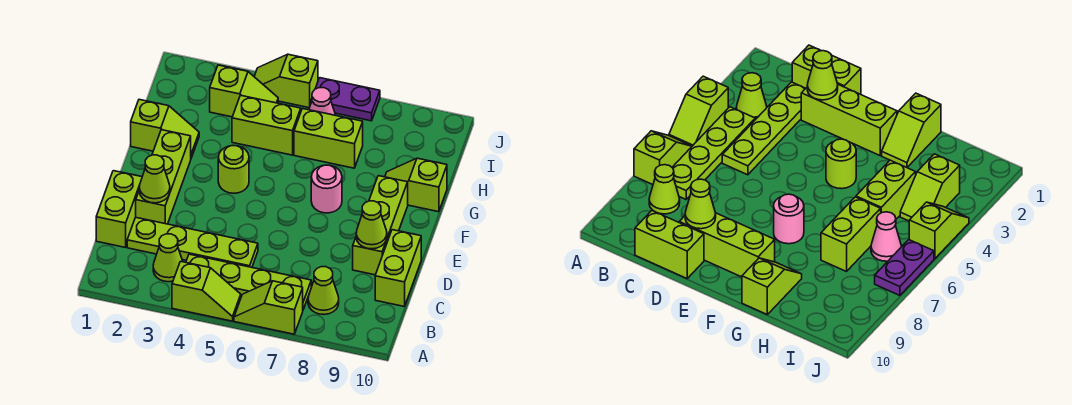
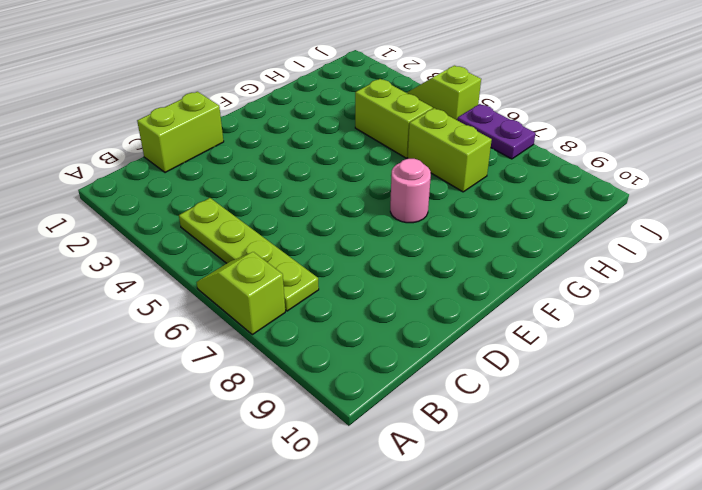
none -> lime slope A4:A5 level 1 top 4
none -> lime cone B3 level 1
none -> lime cone B8 level 1

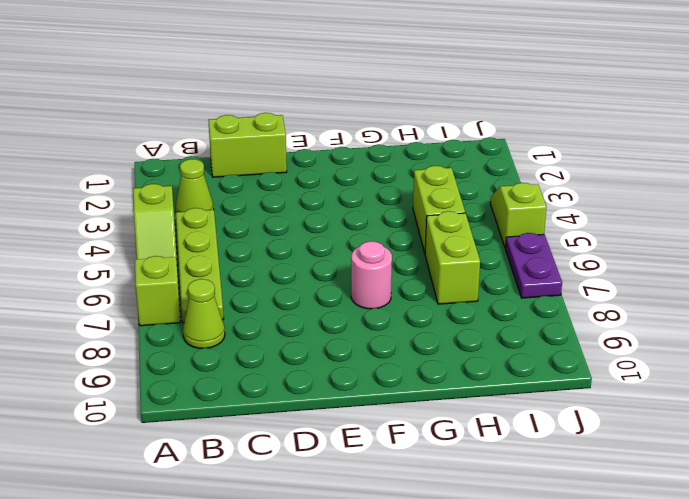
none -> lime plate C2:C5 level 1
none -> lime brick C10:D10 level 1
none -> lime brick D2:F2 level 1

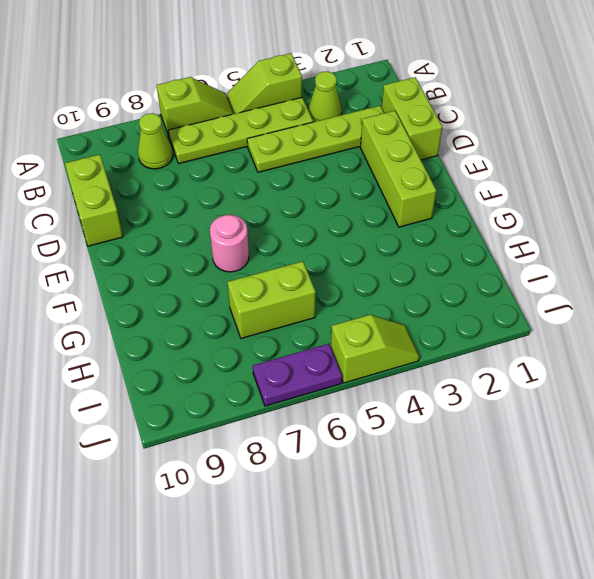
none -> lime brick D9:F9 level 1
none -> lime round brick F4 level 1
none -> lime slope G1:G2 level 1 top 1

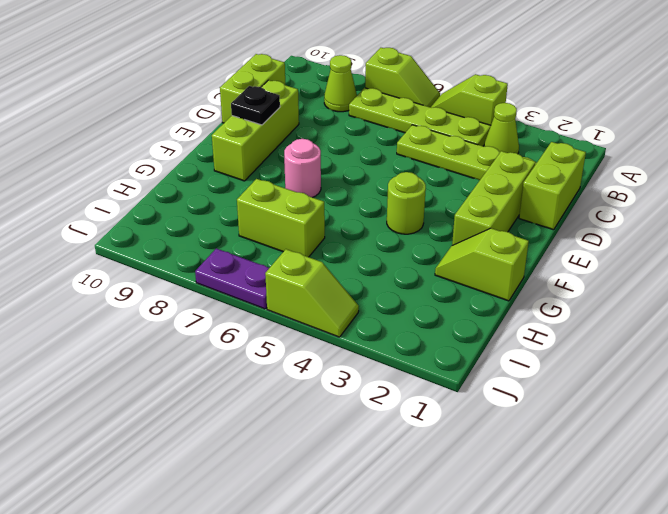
black plate E9 level 2 -> none
none -> lime slope G9:G10 level 1 top 10
none -> lime brick H4:H5 level 1
none -> lime slope I3:I4 level 1 top 3

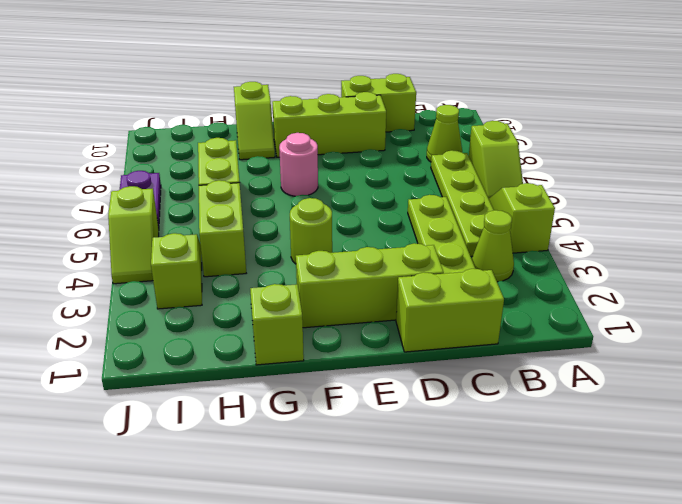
none -> pink cone I6 level 1
none -> lime cone D2 level 2
none -> lime cone D9 level 2

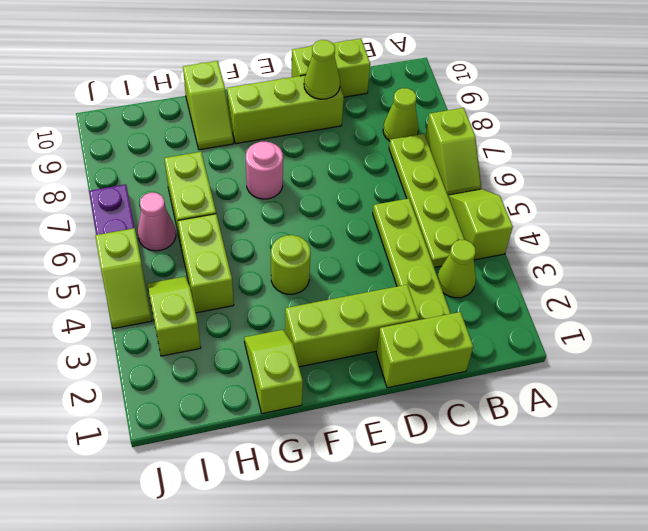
none -> lime cone D2 level 2

